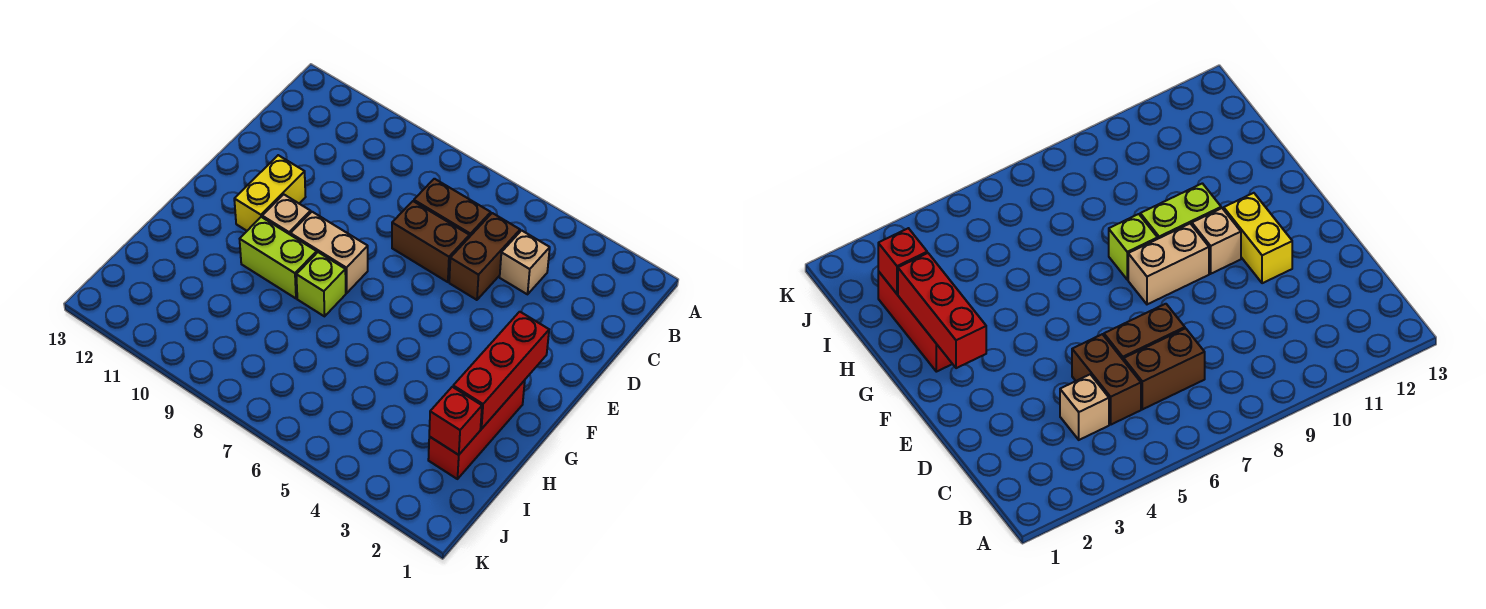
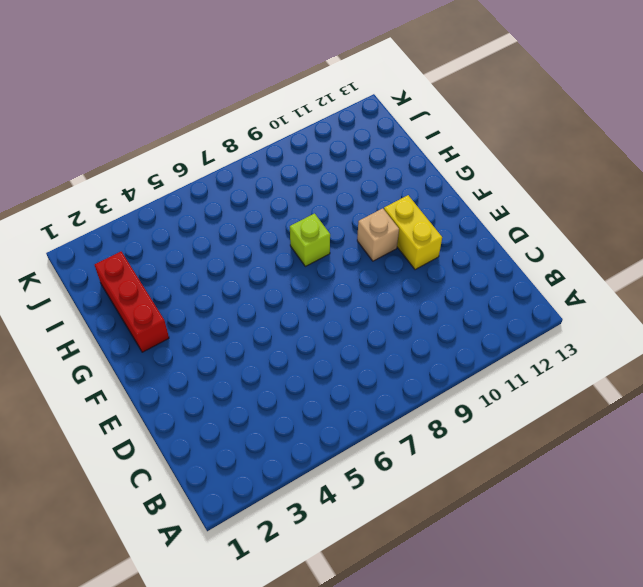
none -> tan brick C4 level 1
none -> brown brick C5:D5 level 1
none -> brown brick C6:C7 level 1

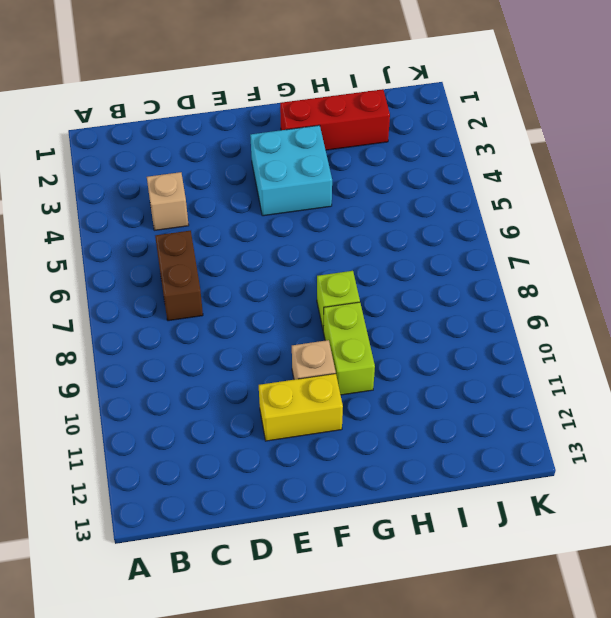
cyan brick F3:G4 level 1 -> none
none -> brown brick C5:D5 level 1
none -> brown brick D6:D7 level 1
none -> tan brick F8:F9 level 1

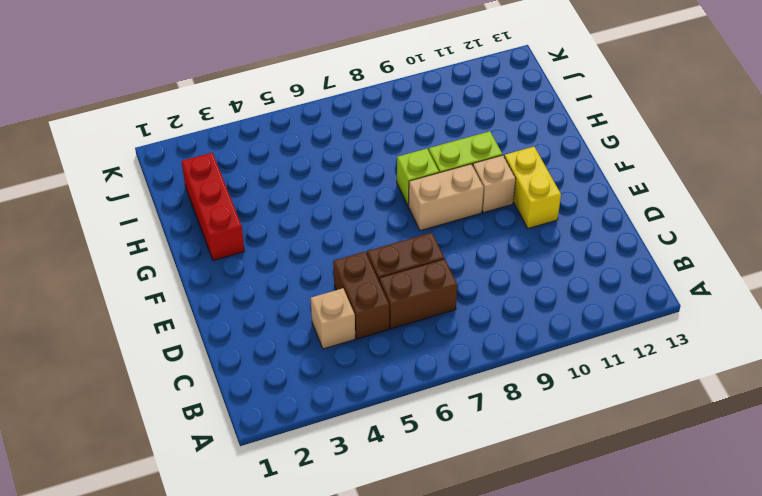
none -> red brick F2:H2 level 2
none -> red brick I2 level 2

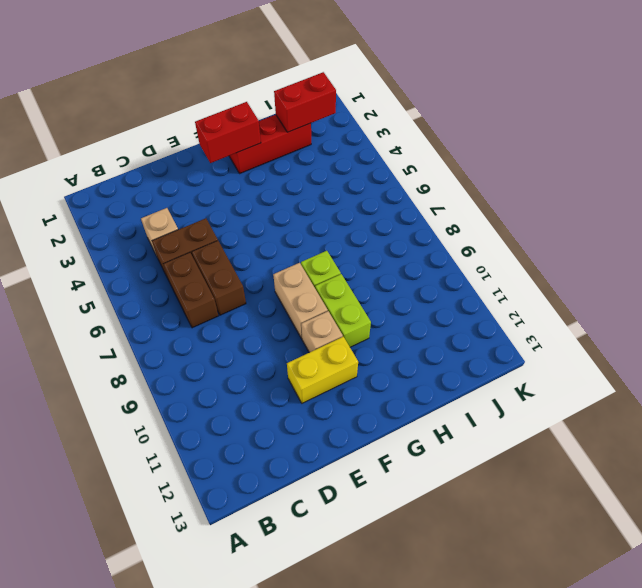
red brick F2:G2 level 2 -> red brick F2:H2 level 2
red brick I2:J2 level 2 -> red brick I2 level 2

